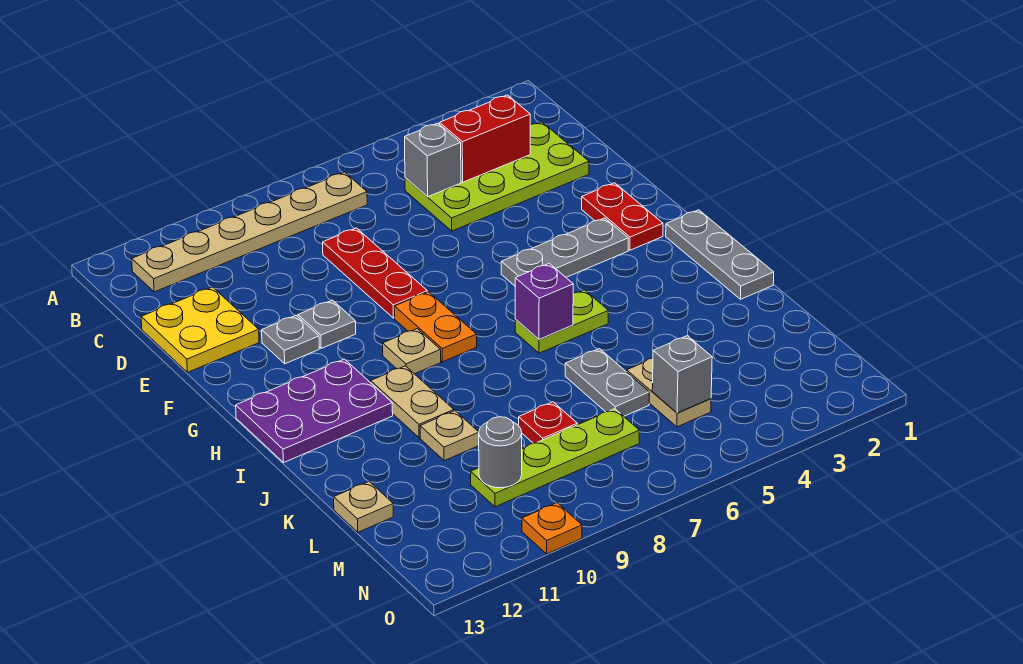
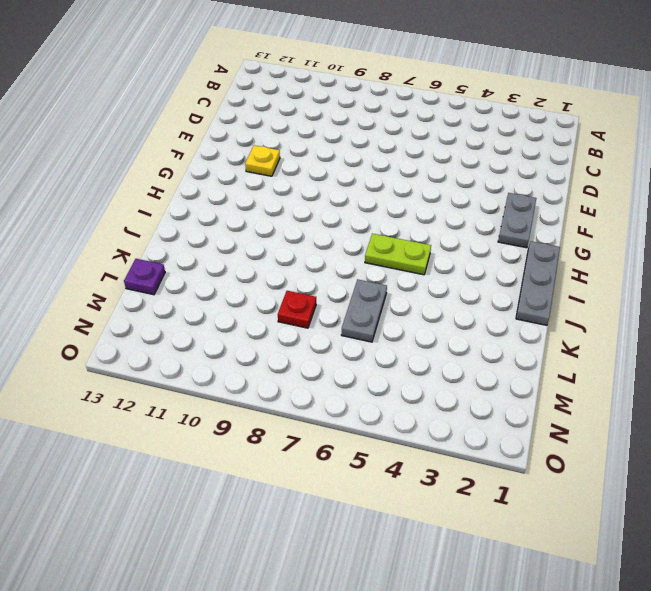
grey plate F2:G2 level 1 -> red plate F2:G2 level 1
yellow plate F11 level 1 -> grey plate F11 level 1
purple plate L13 level 1 -> tan plate L13 level 1
none -> tan plate B7:B12 level 1
none -> lime plate C2:D5 level 1
none -> red plate D8:F8 level 1

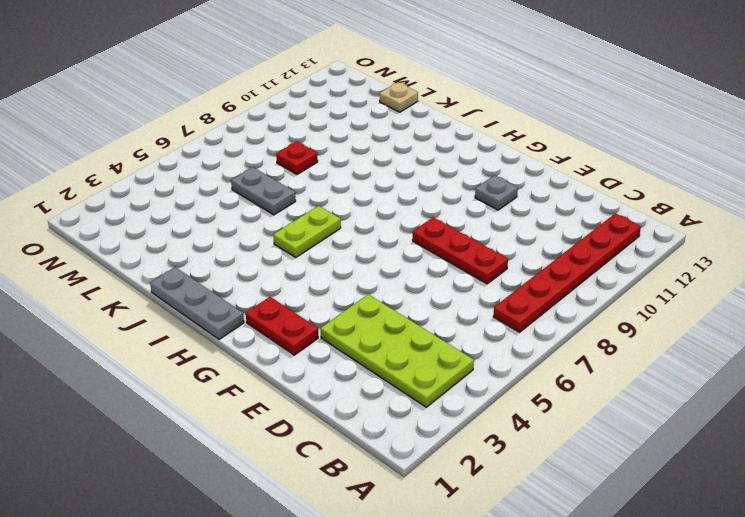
lime plate B3:E4 level 1 -> lime plate C2:D5 level 1
red plate B7:B12 level 1 -> tan plate B7:B12 level 1
none -> yellow plate D12:E13 level 1
none -> grey plate F10 level 1
none -> grey plate G3:G5 level 1

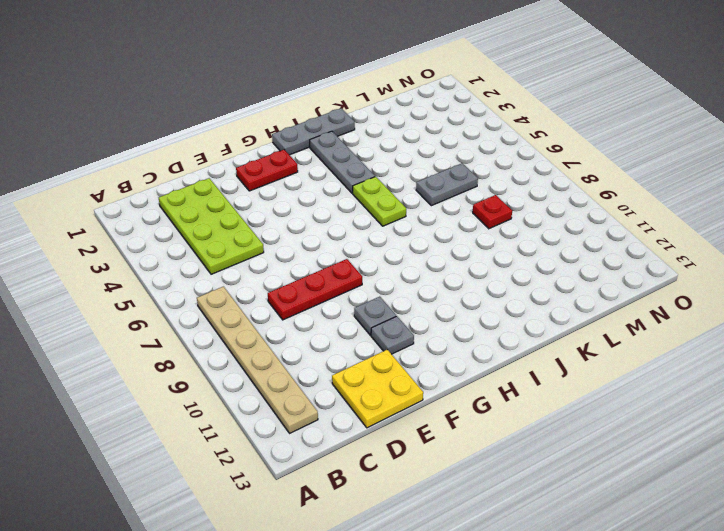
grey plate I2:I4 level 1 -> grey plate G3:G5 level 1
none -> orange plate G8:H8 level 1
none -> tan plate H9 level 1
none -> purple plate H11:I13 level 1

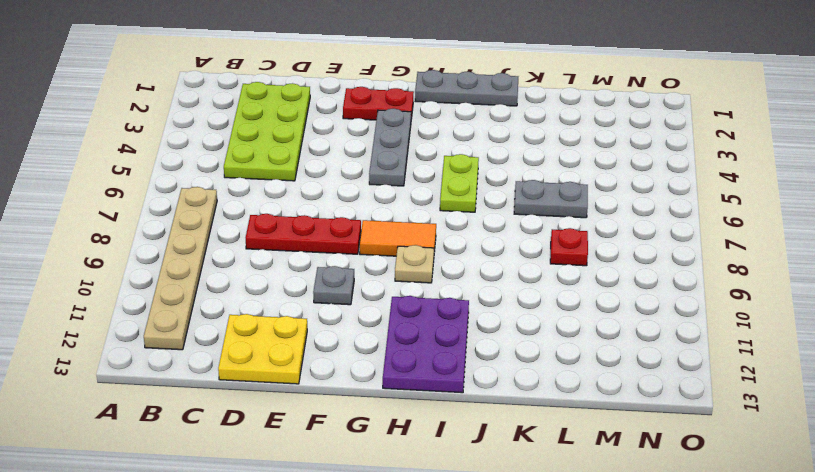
orange tile G8:H8 level 1 -> orange plate G8:H8 level 1
none -> grey plate F11 level 1
none -> tan plate I10:J10 level 1
none -> tan plate K10 level 1

